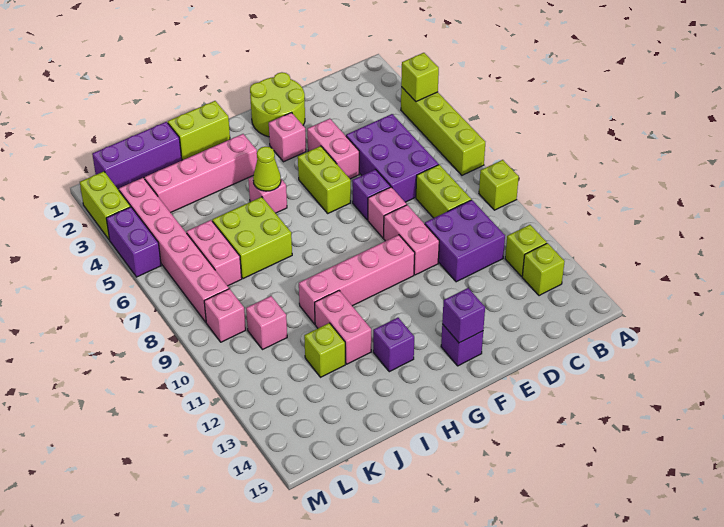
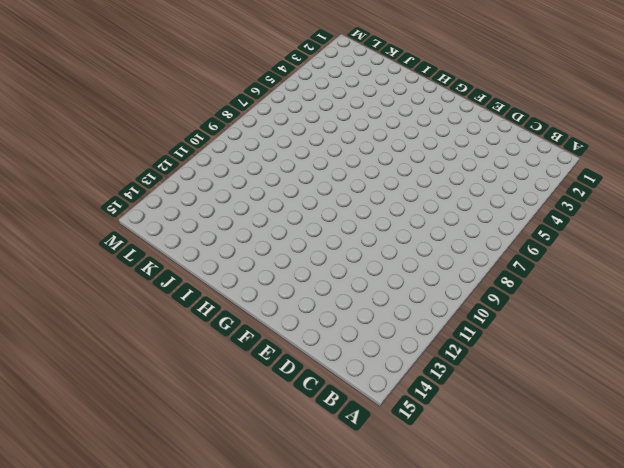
none -> lime brick A4:A7 level 1
none -> lime brick A9 level 1
none -> lime brick B12 level 1
none -> lime brick B13 level 1

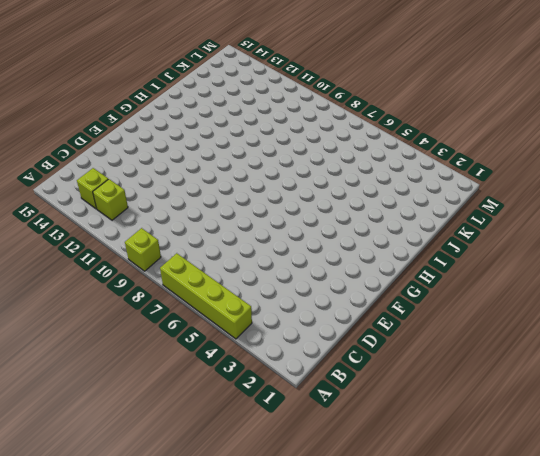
none -> purple brick C5:D7 level 1
none -> lime brick C8:C9 level 1
none -> purple brick C10:D11 level 1
none -> lime round brick E1:F2 level 1

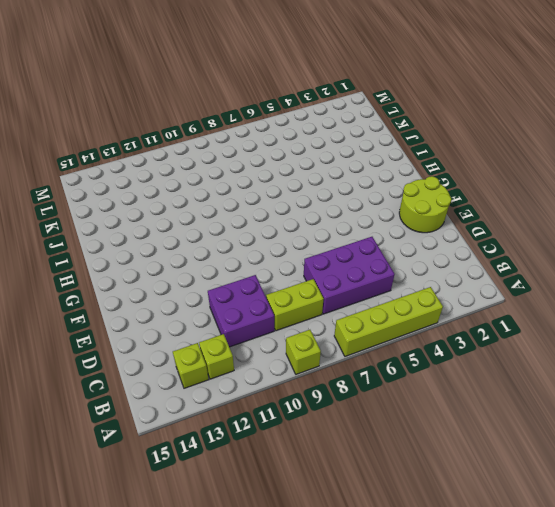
none -> pink brick E4:E5 level 1
none -> purple brick E7 level 1
none -> pink brick E8 level 1
none -> pink brick E9:E10 level 1

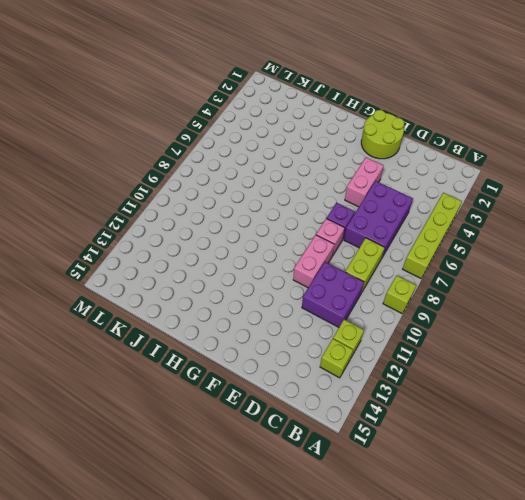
none -> pink brick F3 level 1
none -> lime brick F5:F6 level 1
none -> pink brick F10:I10 level 1
none -> purple brick F14 level 1

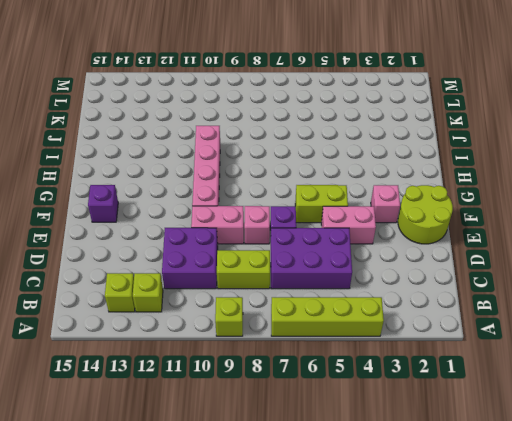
none -> lime brick H1:I1 level 1
none -> pink brick H3:K3 level 1
none -> pink brick H5 level 1
none -> purple brick H13 level 1

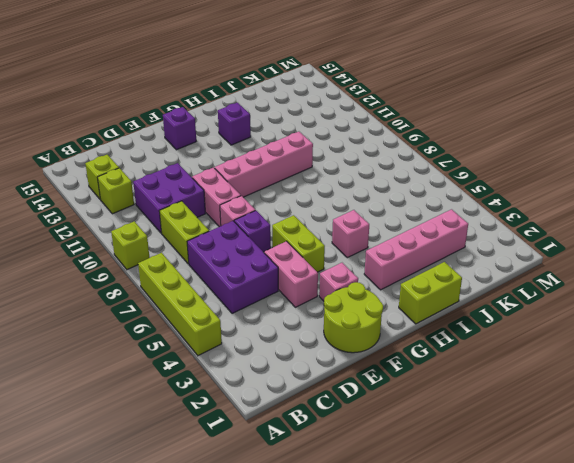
none -> lime brick I6:J7 level 1
none -> pink brick I11:I12 level 1
none -> purple brick J1:L1 level 1
none -> lime brick J12 level 1

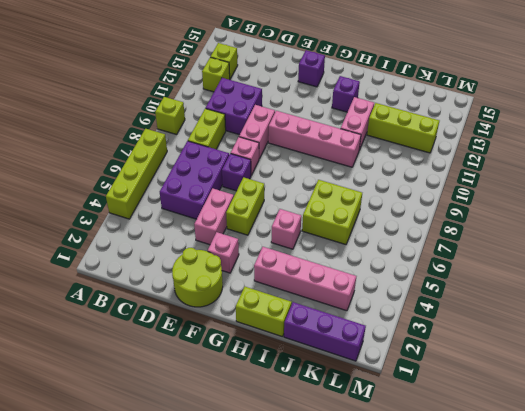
lime brick J12:L12 level 1 -> lime brick J12 level 1
none -> pink brick K6:K7 level 1
none -> pink brick K10 level 1
none -> pink brick L3:L8 level 1
none -> pink brick L9 level 1

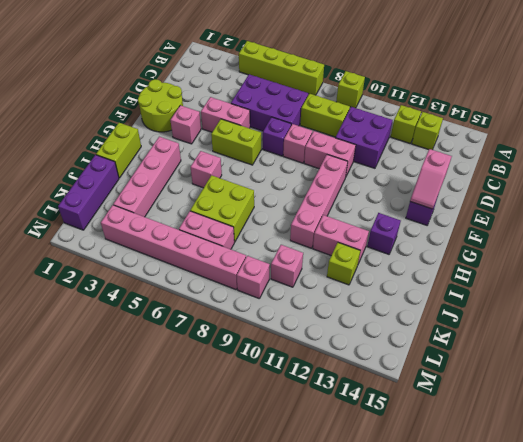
pink slope E14:F14 level 2 top E -> purple brick F14 level 2
none -> lime brick M2:M3 level 1
none -> purple brick M4:M5 level 1
none -> lime brick A4 level 2
none -> lime cone H5 level 2

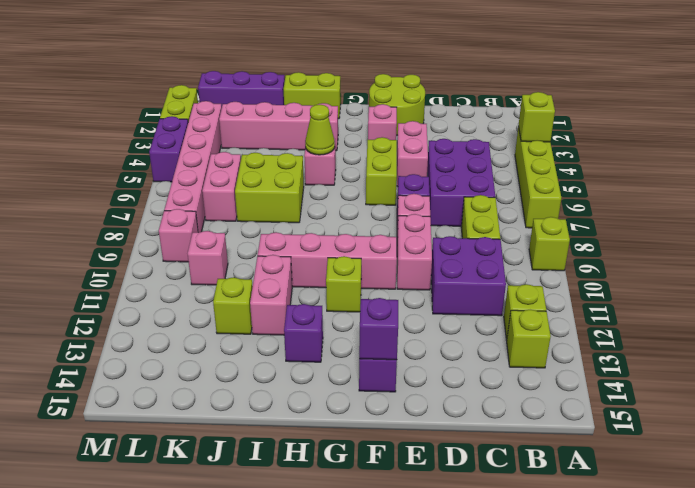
lime brick G11 level 1 -> none

